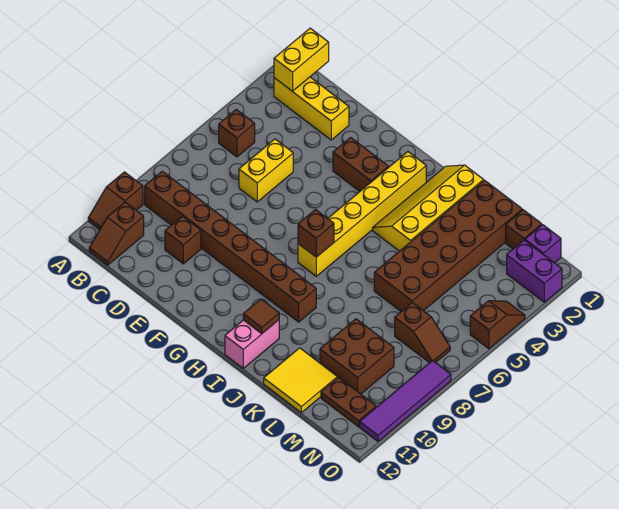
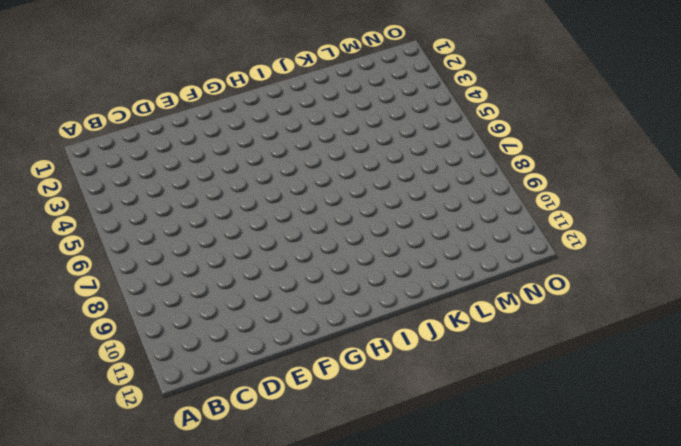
none -> brown slope A10:A11 level 1 top 10
none -> yellow brick B2:D2 level 1
none -> brown brick B5 level 1

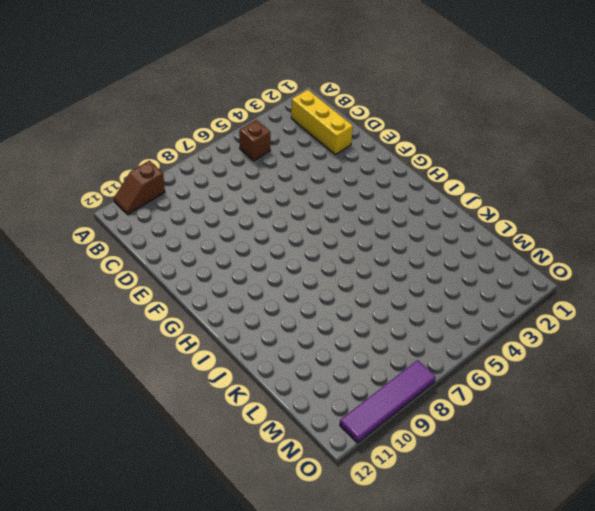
none -> brown brick B9:I9 level 1
none -> brown slope B11:B12 level 1 top 11
none -> yellow brick D5:D6 level 1

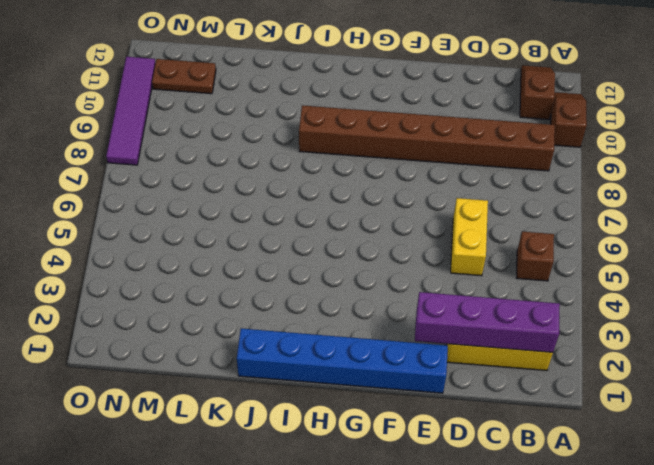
purple brick B2:E2 level 2 -> yellow brick B1:B2 level 2
blue brick E1:J1 level 1 -> yellow slope I1:J4 level 1 top J
none -> brown brick D10 level 1
none -> brown brick F3:G3 level 1
none -> yellow brick H2:H7 level 1

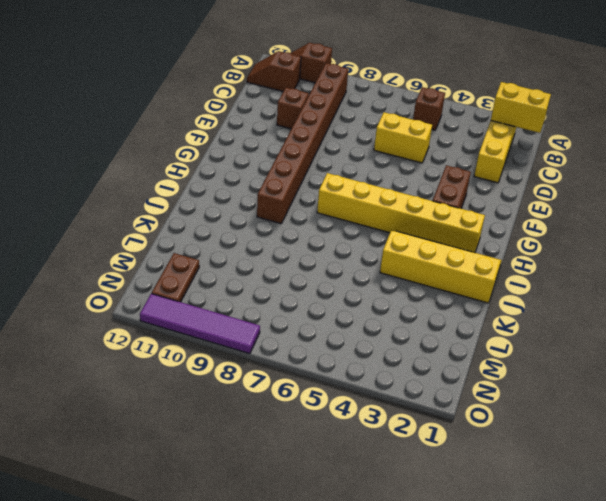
none -> pink brick I11:I12 level 1
none -> brown brick K1:L6 level 1
none -> yellow tile K11:L12 level 1

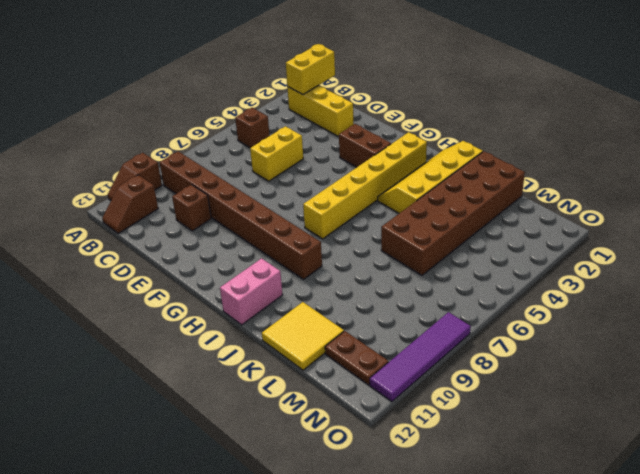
none -> brown brick L9:M10 level 1
none -> brown brick M1 level 1
none -> brown slope M7:N7 level 1 top M

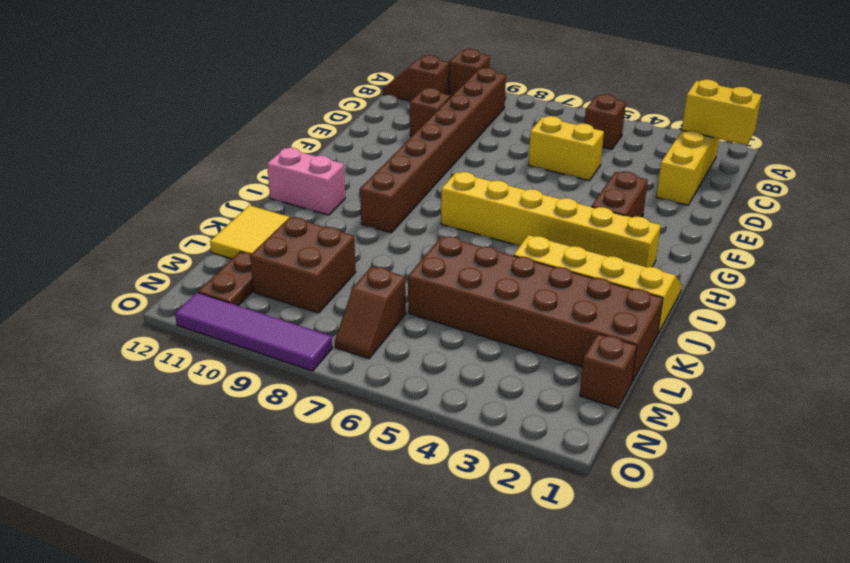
none -> purple brick N1 level 1
none -> purple brick N2:O2 level 1
none -> brown slope O4:O5 level 1 top 5

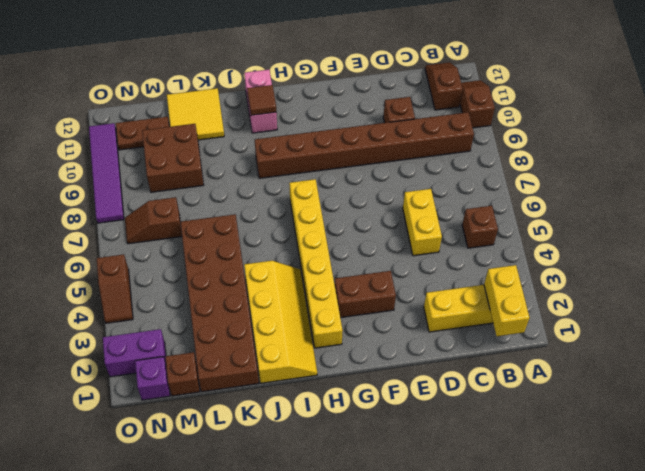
none -> brown brick H7 level 2

